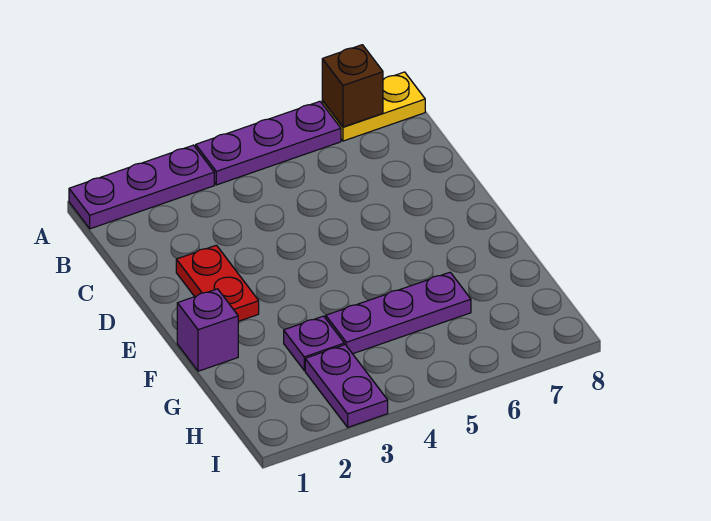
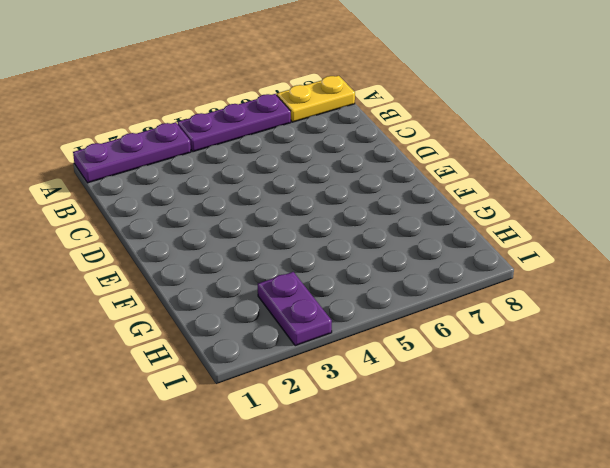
none -> red plate D2:E2 level 1
none -> purple brick F1 level 1

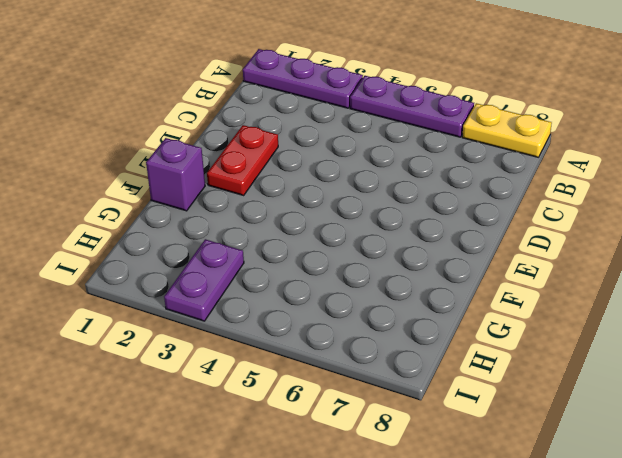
none -> purple plate G3 level 1
none -> purple plate G4:G6 level 1

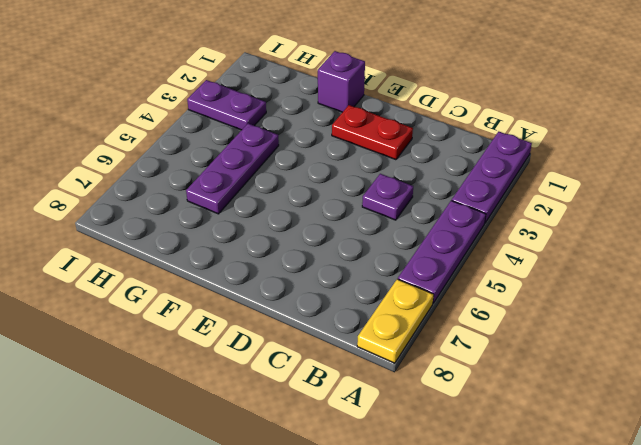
purple plate C4 level 1 -> purple plate G3 level 1
none -> brown brick A7 level 2

